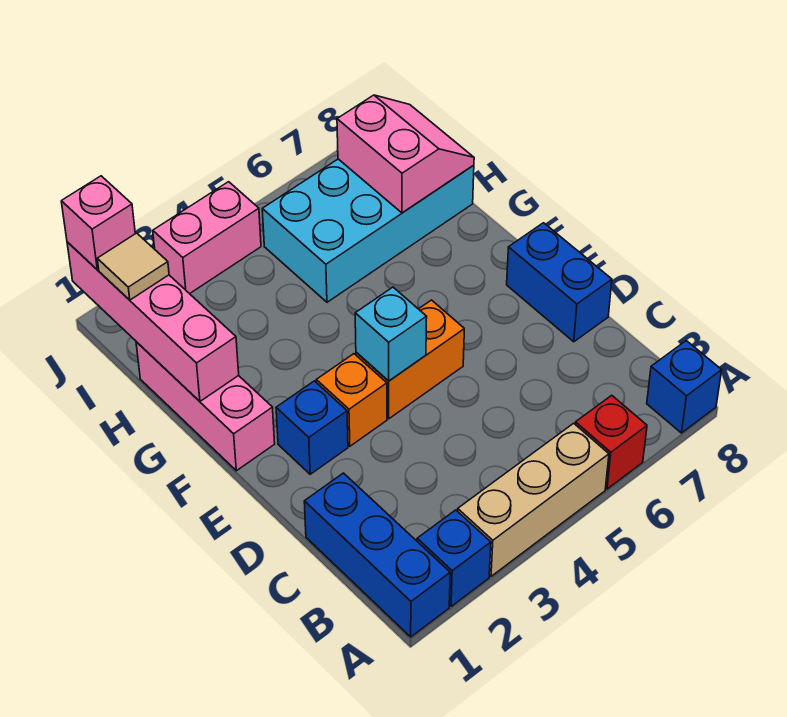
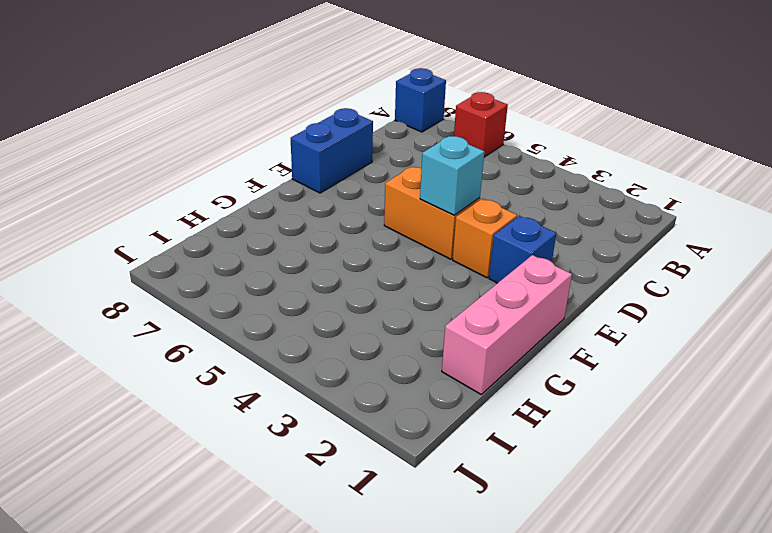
none -> blue brick A1:C1 level 1
none -> blue brick A2 level 1
none -> tan brick A3:A5 level 1

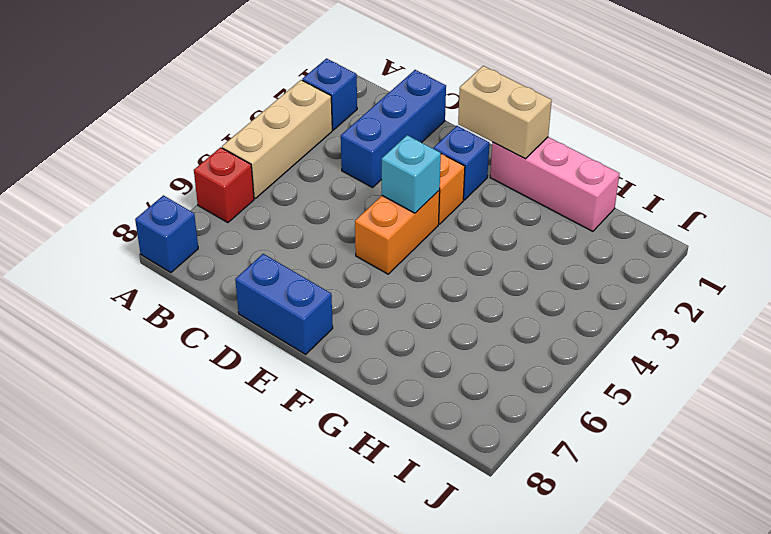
blue brick C1:C3 level 1 -> blue brick A1:C1 level 1
tan brick E1:F1 level 2 -> none
none -> cyan brick H5:I8 level 1
none -> pink brick J3:J4 level 1
none -> pink brick G1:J1 level 2

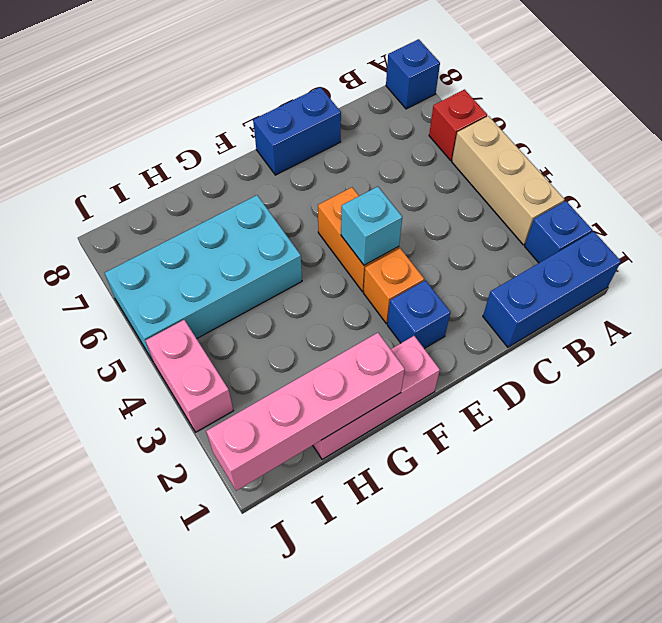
cyan brick G5:J6 level 1 -> cyan brick H5:I8 level 1
none -> pink slope H7:I8 level 2 top 7
none -> tan tile I1 level 3
none -> pink brick J1 level 3

